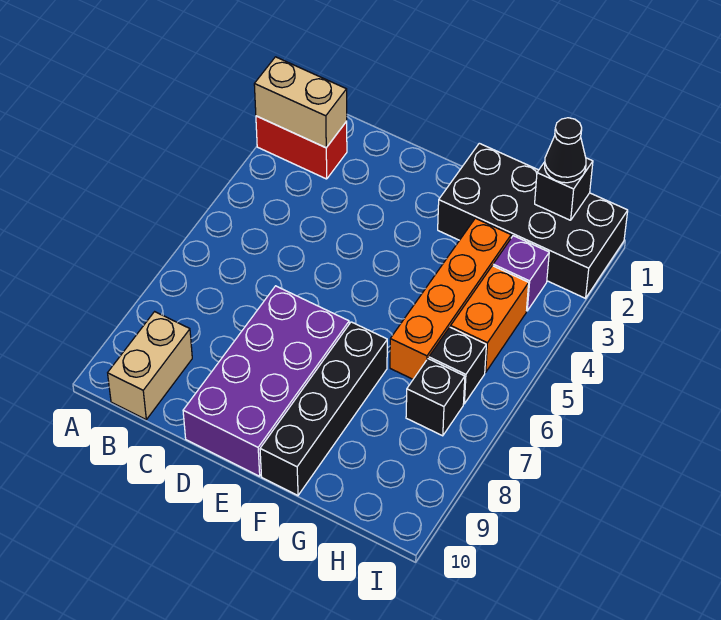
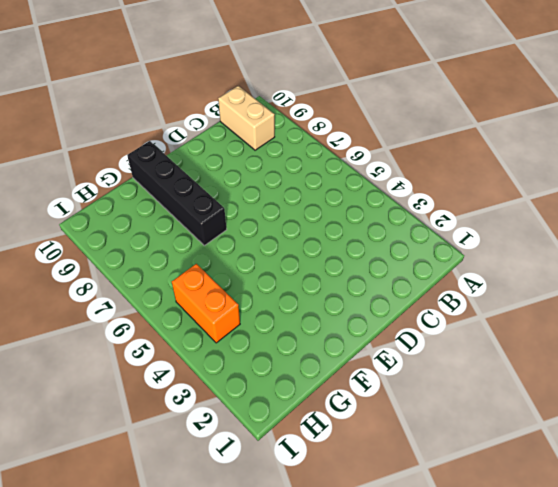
none -> red brick A2:B2 level 1
none -> purple brick D7:E10 level 1
none -> black brick F1:I2 level 1

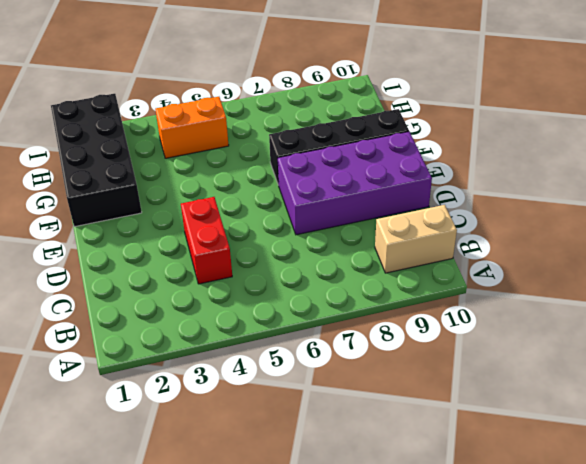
red brick C4:D4 level 1 -> red brick A2:B2 level 1
none -> orange brick G3:G6 level 1
none -> purple brick H3 level 1
none -> black brick H6 level 1

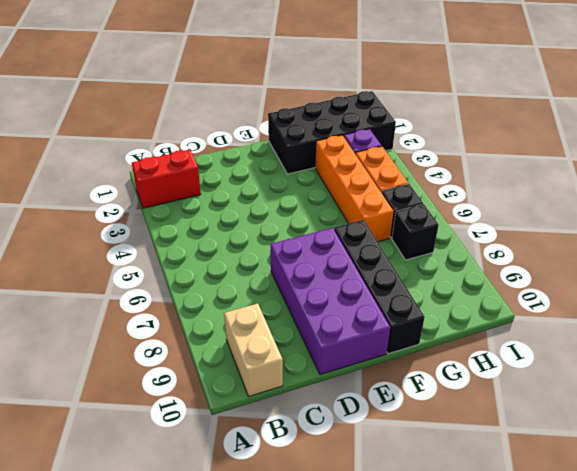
none -> tan brick A2:B2 level 2
none -> black brick H1 level 2
none -> black cone H1 level 3

